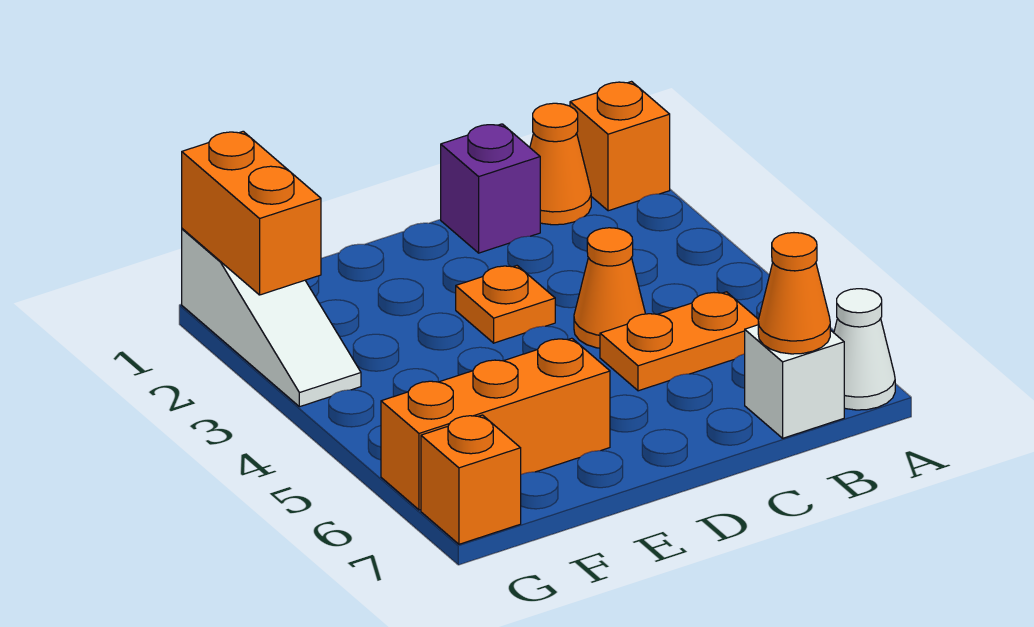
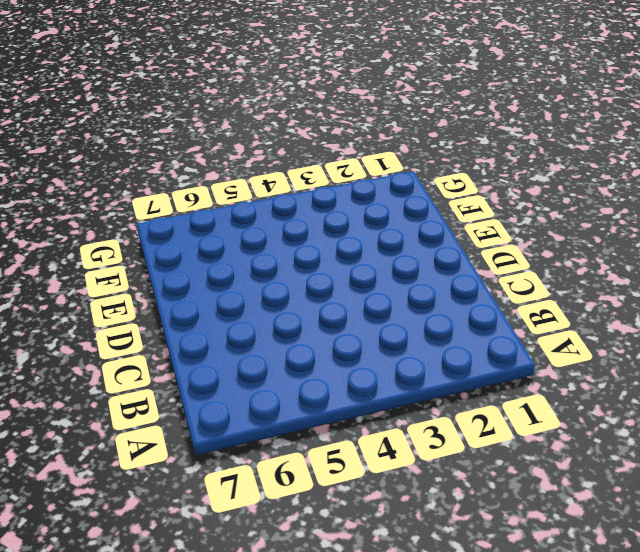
none -> orange brick A1 level 1
none -> white cone A7 level 1
none -> orange cone B1 level 1

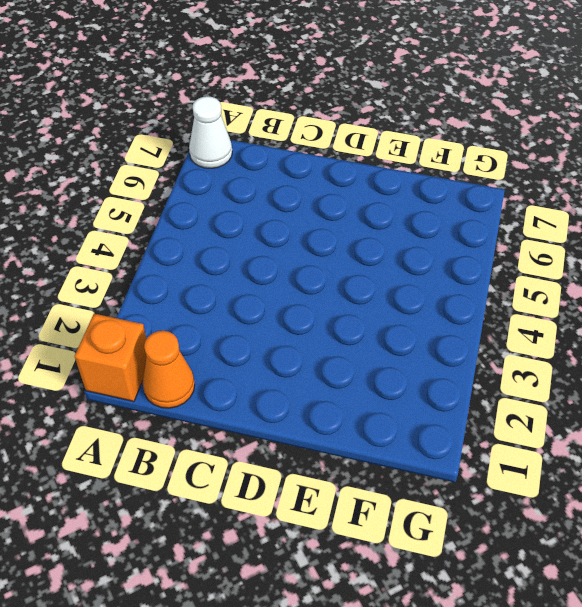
none -> orange plate B5:C5 level 1
none -> white brick B7 level 1
none -> purple brick C1 level 1

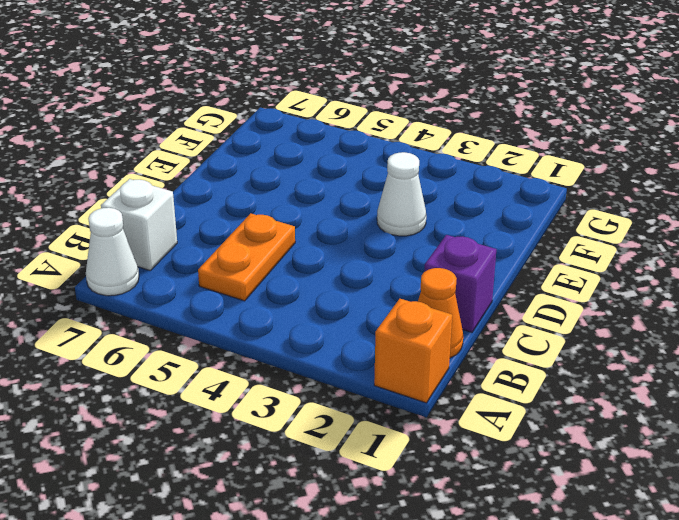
white cone E3 level 1 -> none
none -> orange cone C4 level 1
none -> orange plate D3 level 1
none -> orange brick E6:G6 level 1

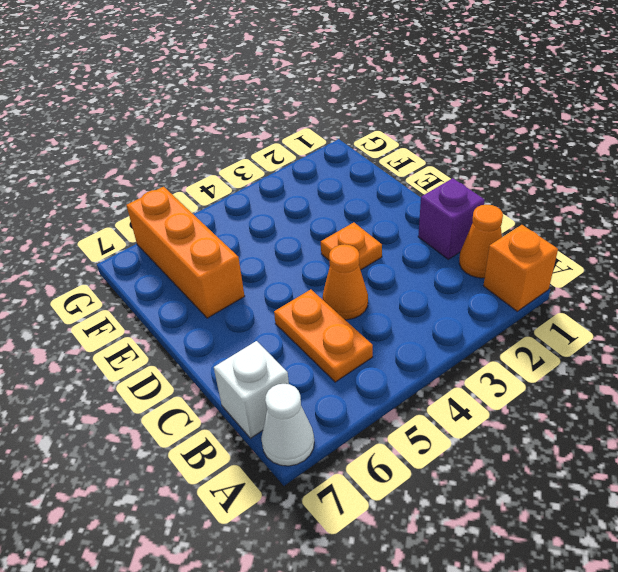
none -> white slope G1:G3 level 1 top 1
none -> orange brick G7 level 1
none -> orange cone B7 level 2

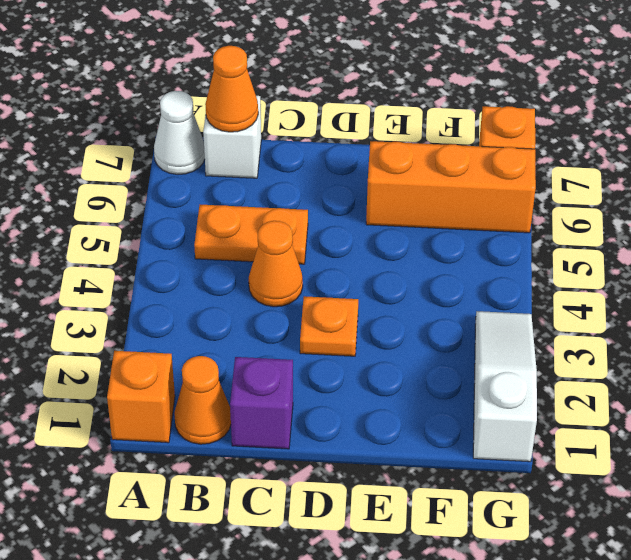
none -> orange brick G1:G2 level 2

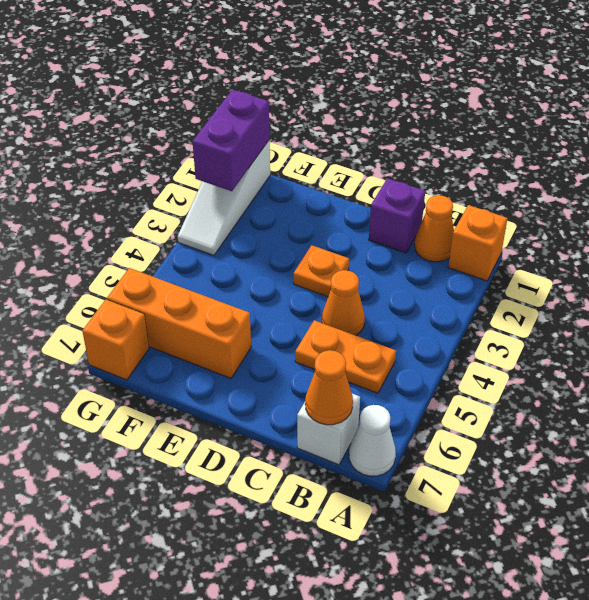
purple brick G1:G2 level 2 -> orange brick G1:G2 level 2

